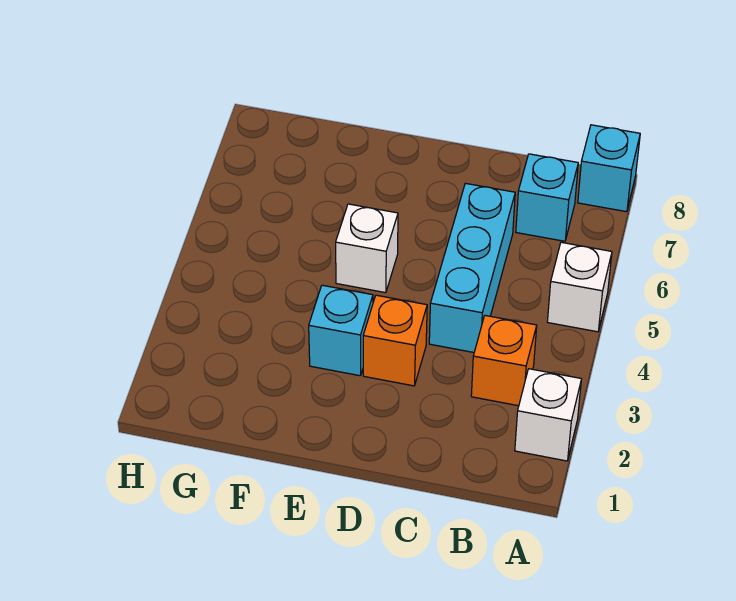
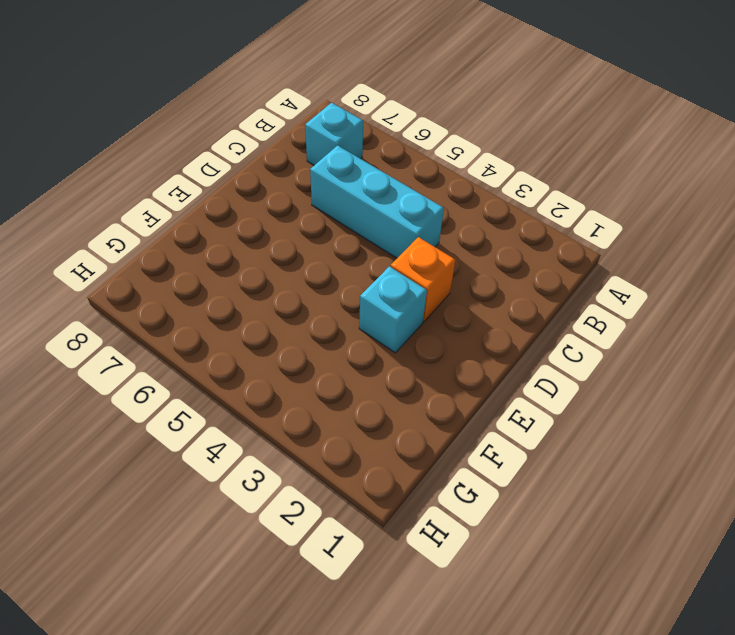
none -> white brick A2 level 1
none -> white brick A5 level 1

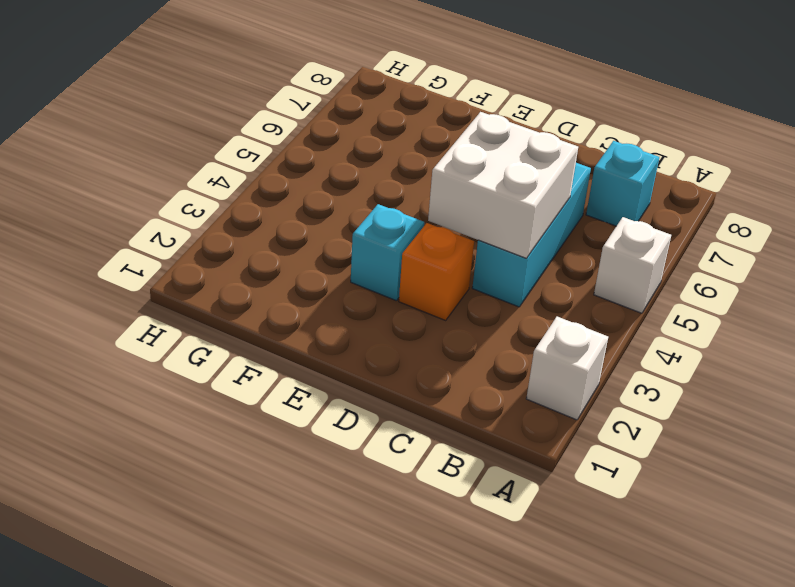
white brick C4:D5 level 2 -> none
none -> cyan brick A8 level 1
none -> orange brick B3 level 1

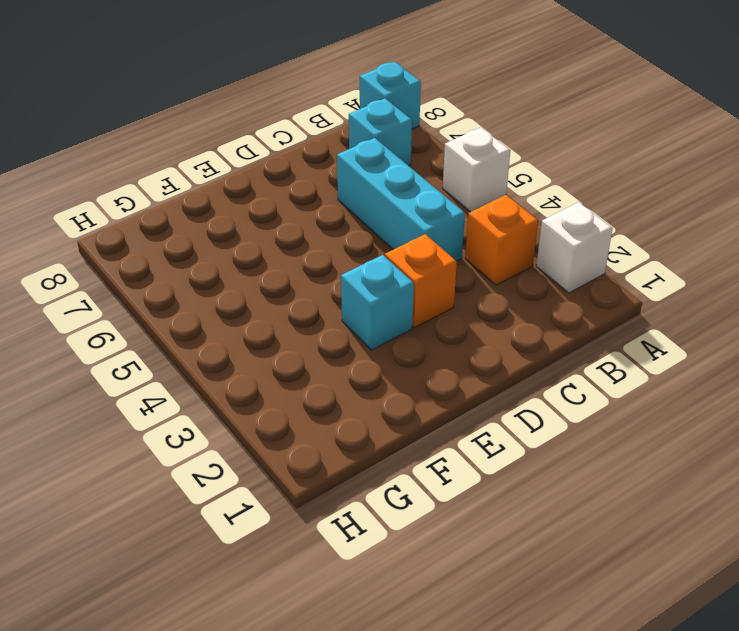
none -> white brick E5 level 1

